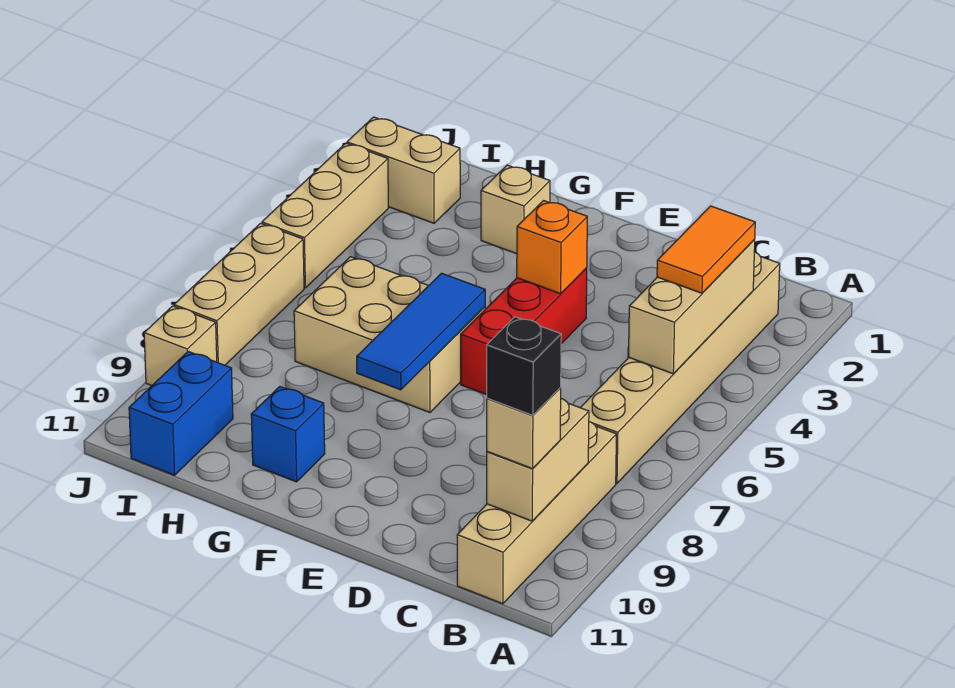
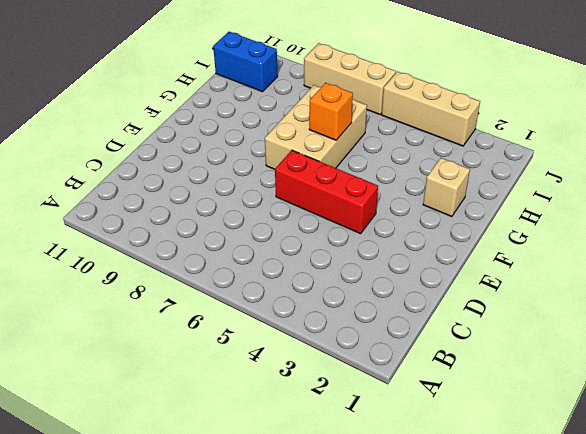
orange brick G6 level 2 -> orange brick E4 level 2
none -> tan brick B2:B7 level 1
none -> tan brick B8:B11 level 1
none -> blue brick G10 level 1

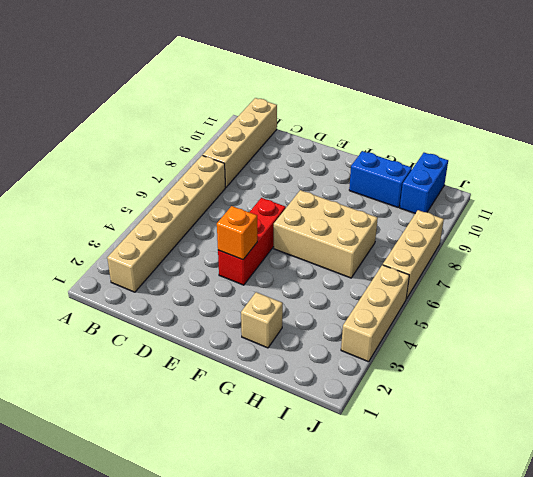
blue brick G10:H10 level 1 -> blue brick G10 level 1
none -> tan brick I2:J2 level 1
none -> tan brick J9 level 1
none -> tan brick B3:B5 level 2

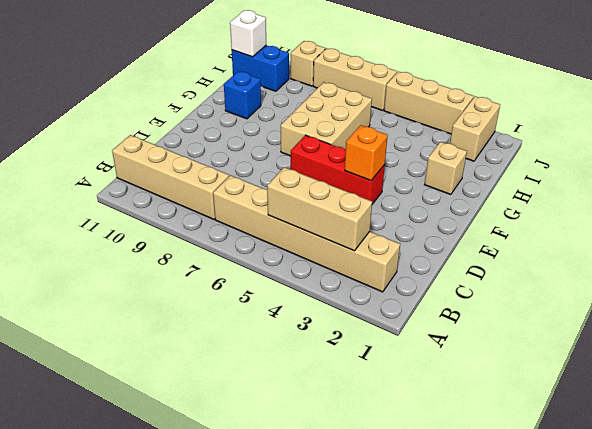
white brick I11 level 2 -> none
none -> tan brick B9:B10 level 2
none -> blue tile F6:F8 level 2
none -> orange tile B3:B4 level 3

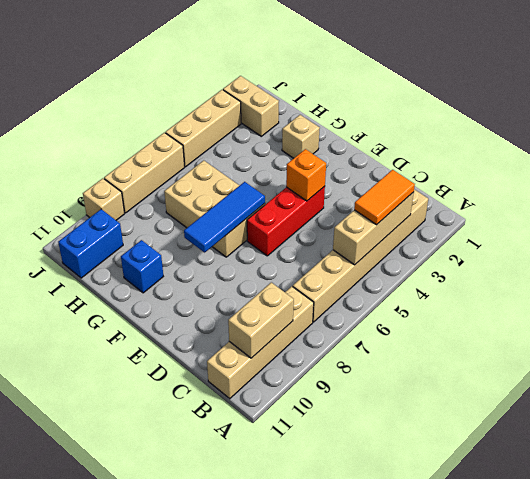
none -> tan brick B10 level 3
none -> black brick B10 level 4

